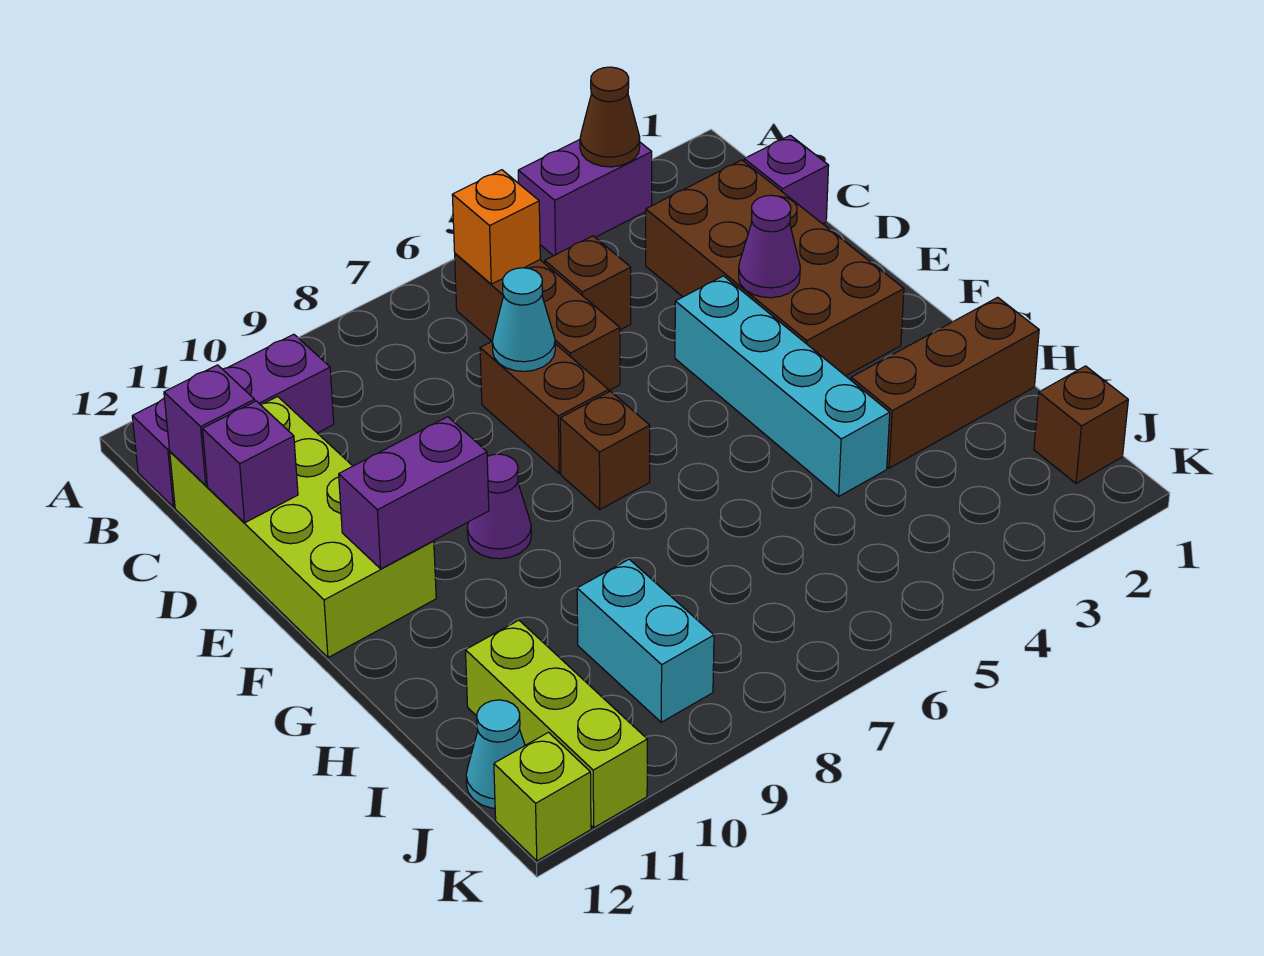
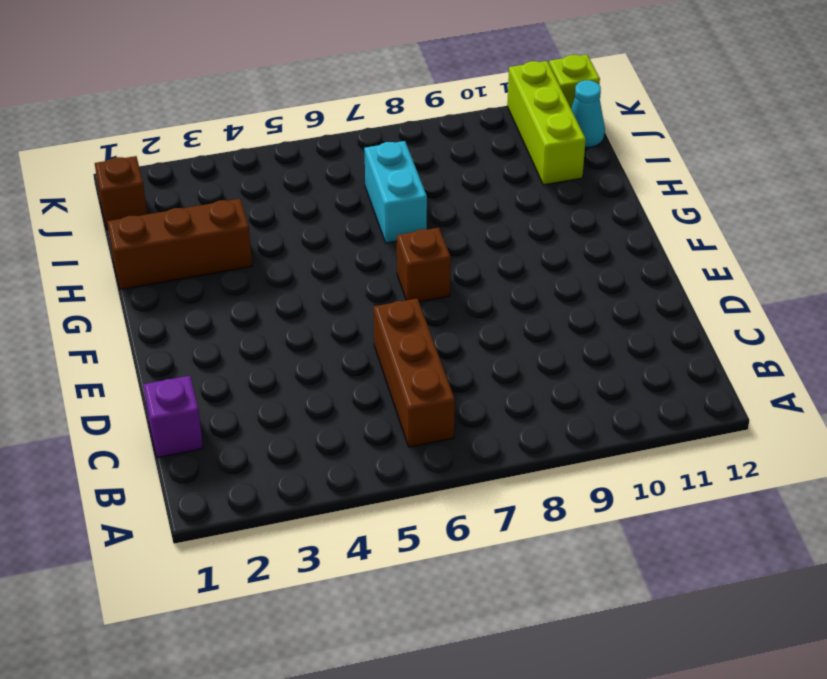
cyan brick H7:I7 level 1 -> cyan brick I9:J9 level 1
none -> purple brick A3:A4 level 1
none -> purple brick B10:B12 level 1
none -> brown brick C2:F3 level 1

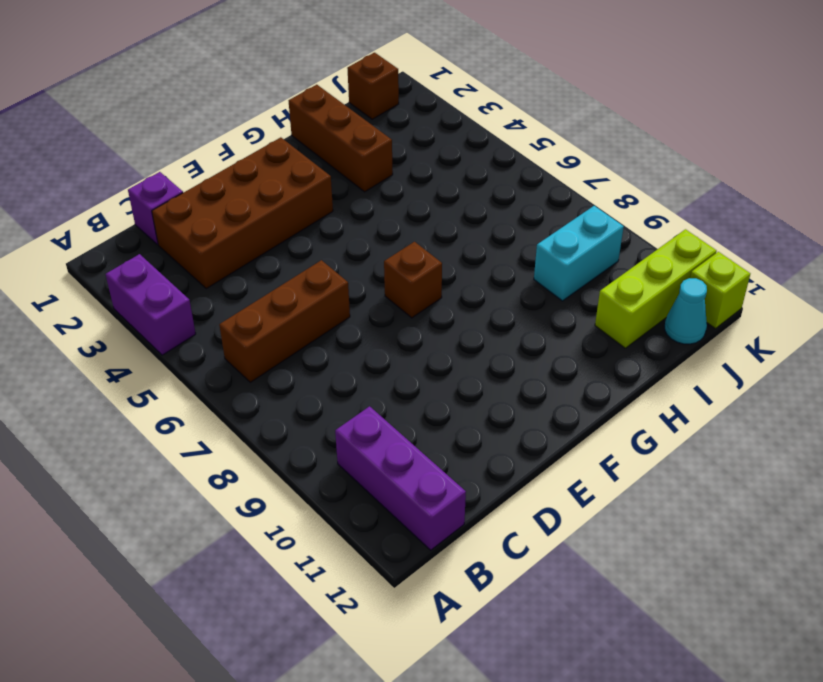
none -> brown brick C5 level 1
none -> lime brick C11:F12 level 1
none -> brown brick D7:E7 level 1

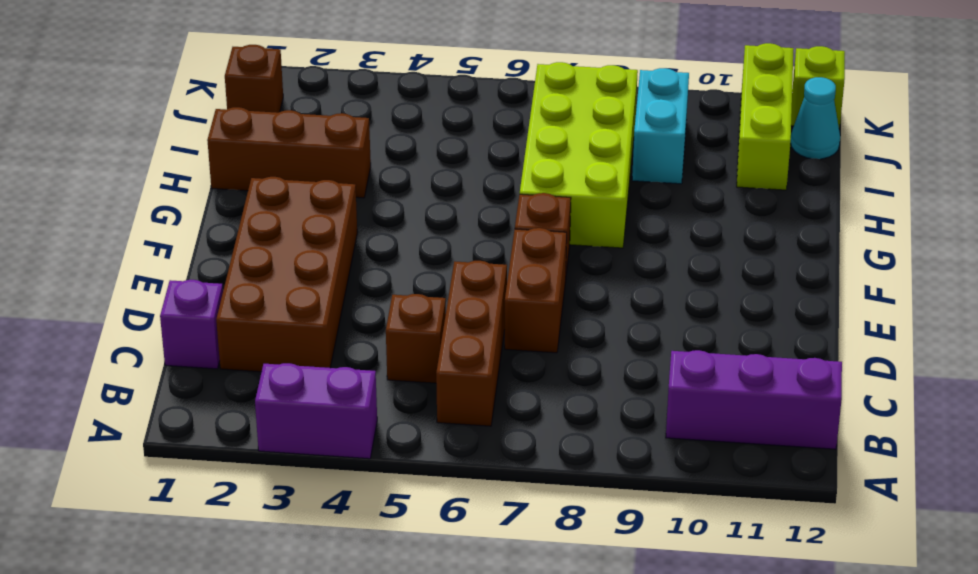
lime brick G7:J8 level 1 -> lime brick C11:F12 level 1
none -> cyan brick E4:H4 level 1
none -> purple cone F9 level 1
none -> brown cone A3 level 2

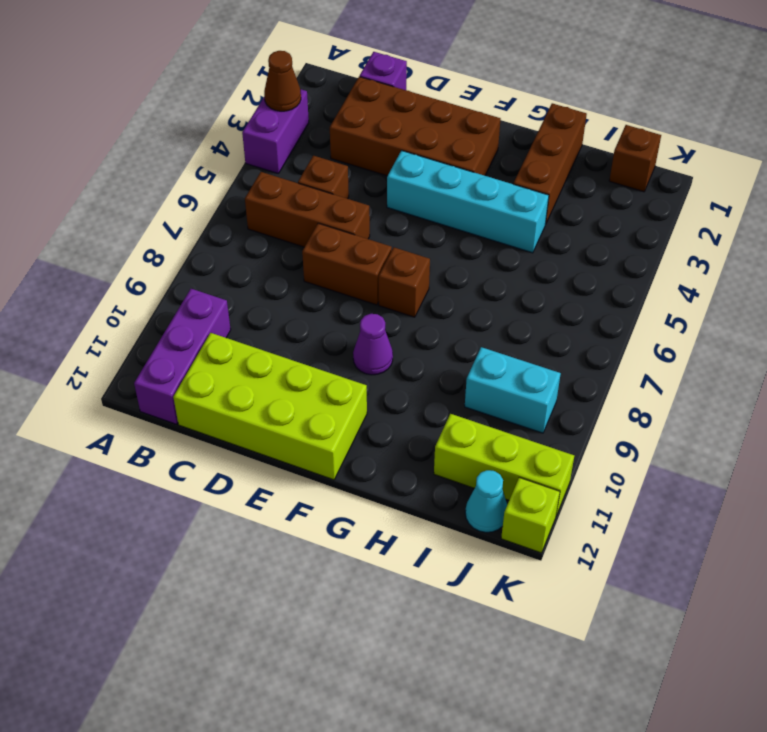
none -> orange brick B6 level 2
none -> purple brick C12 level 2
none -> cyan cone D7 level 2

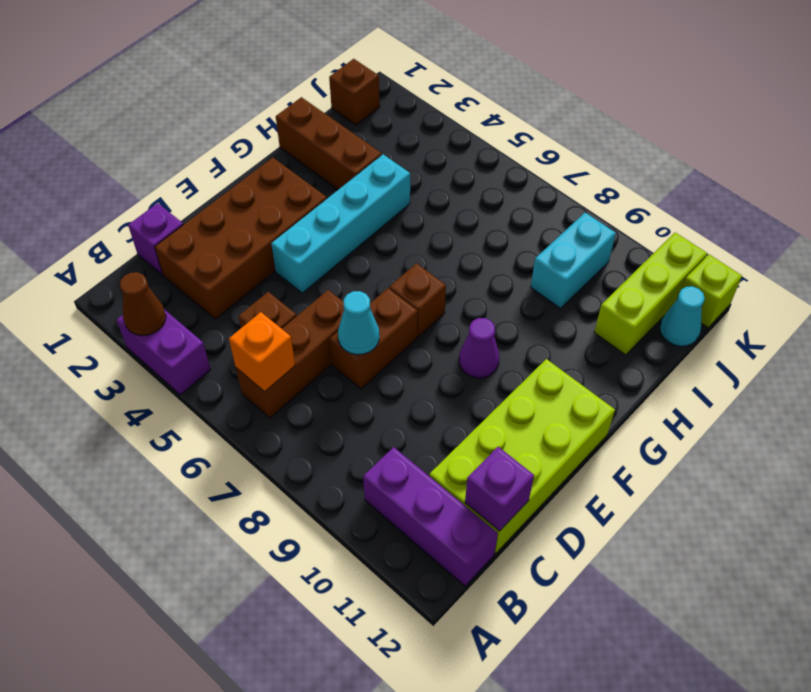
none -> purple brick D12 level 2
none -> purple cone E3 level 2
none -> purple brick F10:F11 level 2

